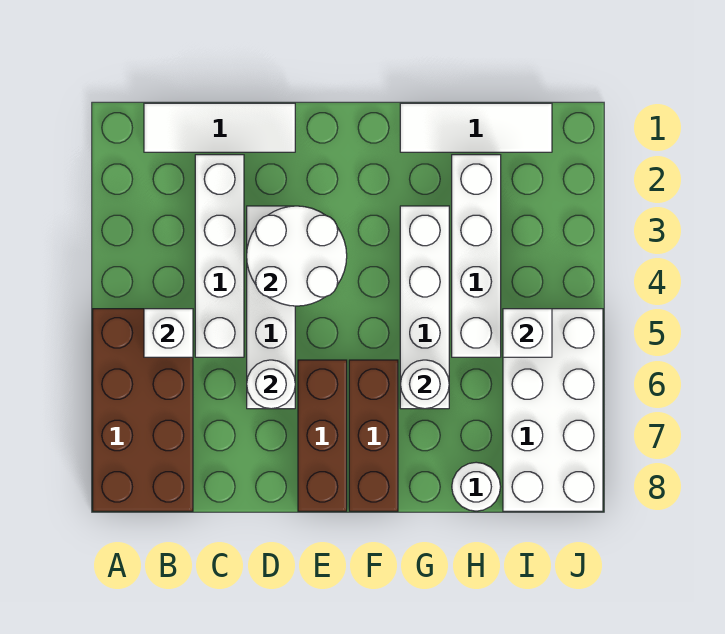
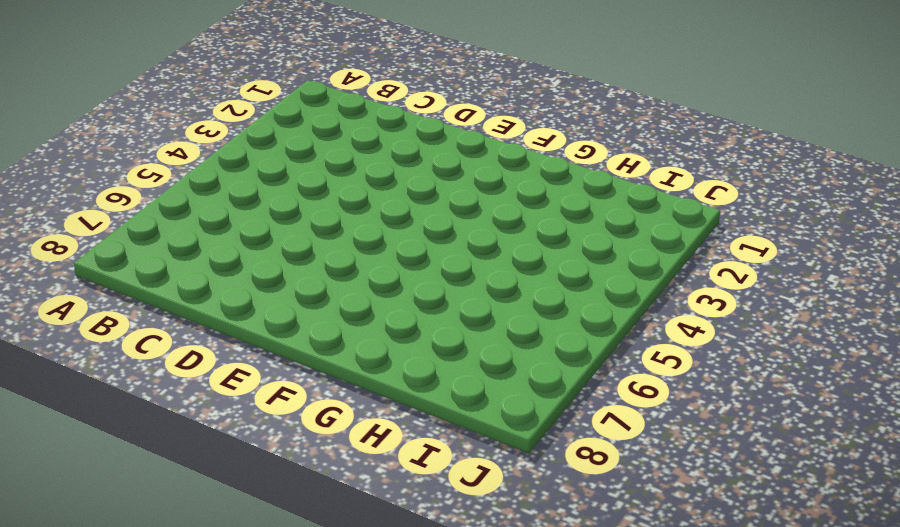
none -> brown brick A5:B8 level 1
none -> white tile B1:D1 level 1
none -> white brick C2:C5 level 1

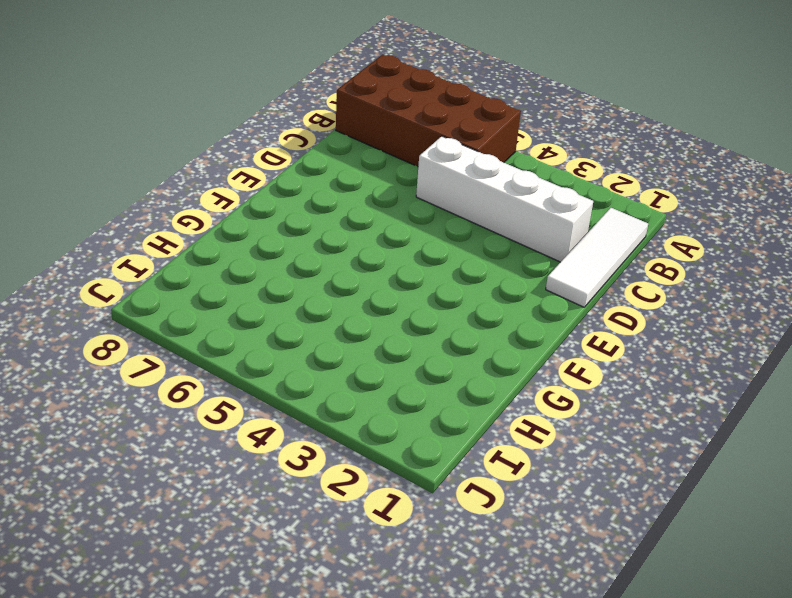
none -> white brick D3:D6 level 1
none -> brown brick E6:E8 level 1
none -> brown brick F6:F8 level 1

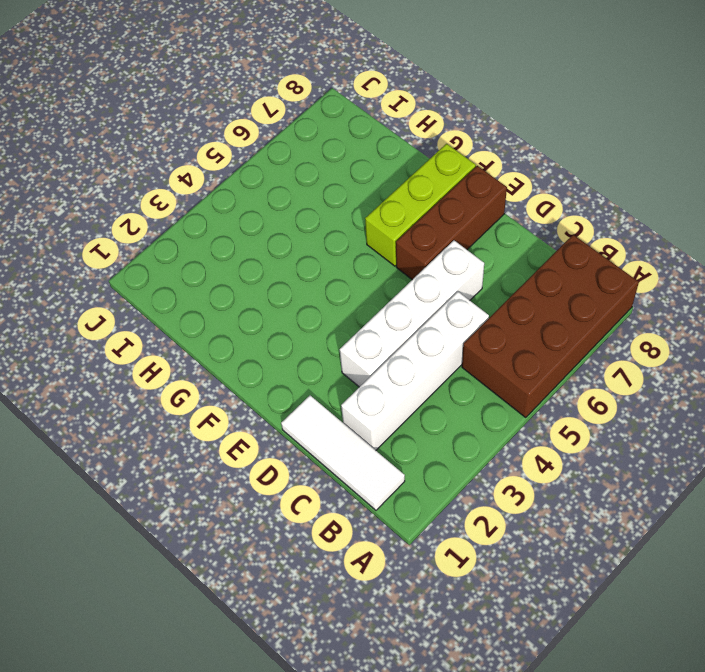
lime brick F6:F8 level 1 -> brown brick F6:F8 level 1
none -> white tile G1:I1 level 1
none -> white brick G3:G6 level 1
none -> white brick H2:H5 level 1

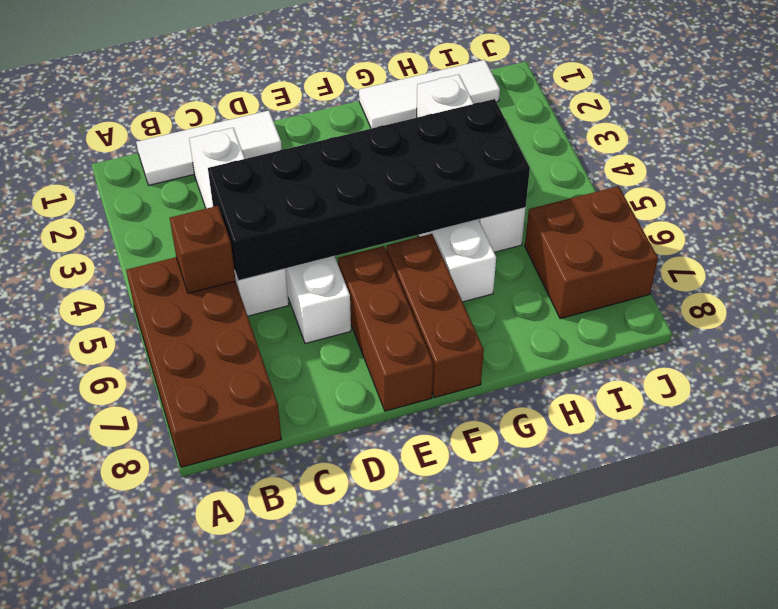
brown brick B5 level 2 -> white brick B5 level 2
black brick C4:H5 level 2 -> white round brick D3:E4 level 2
brown brick I6:J7 level 1 -> white brick I5:J8 level 1
none -> white round brick H8 level 1
none -> white round brick D6 level 2
none -> white round brick G6 level 2

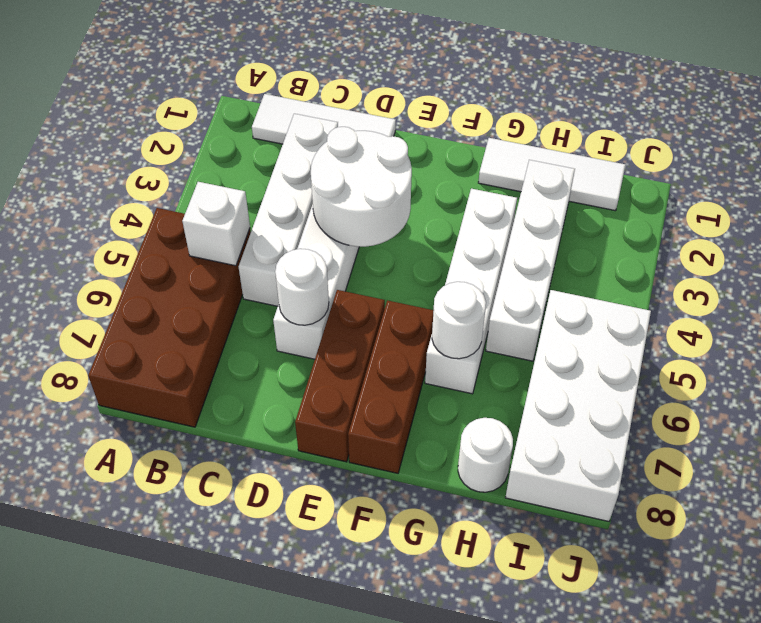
none -> white brick I5 level 2

